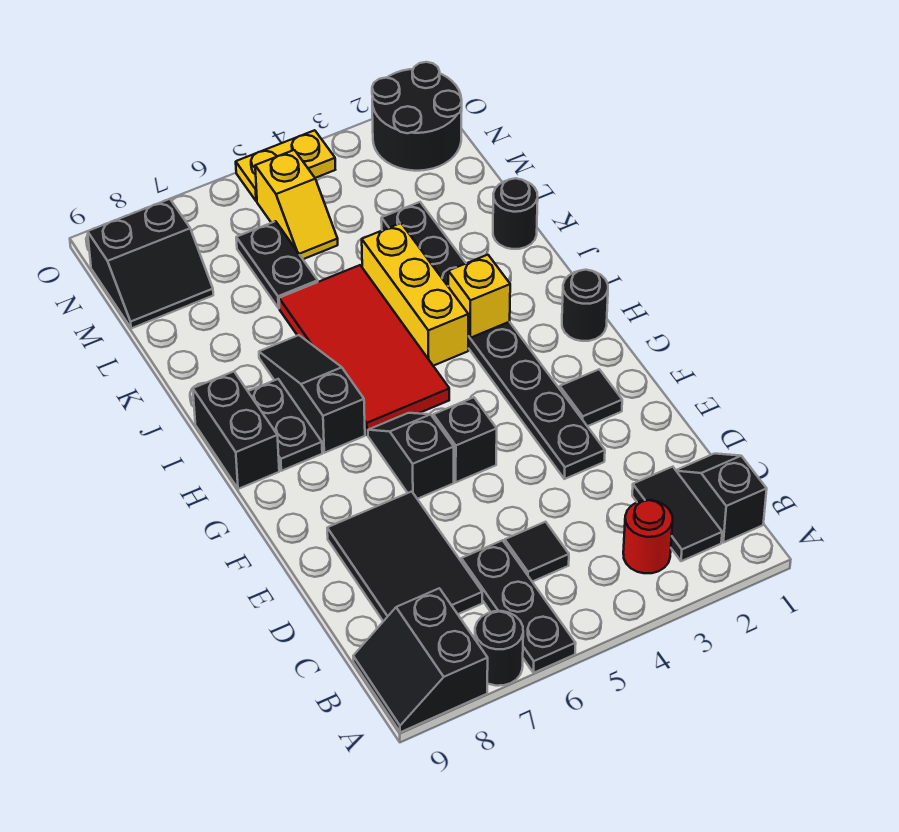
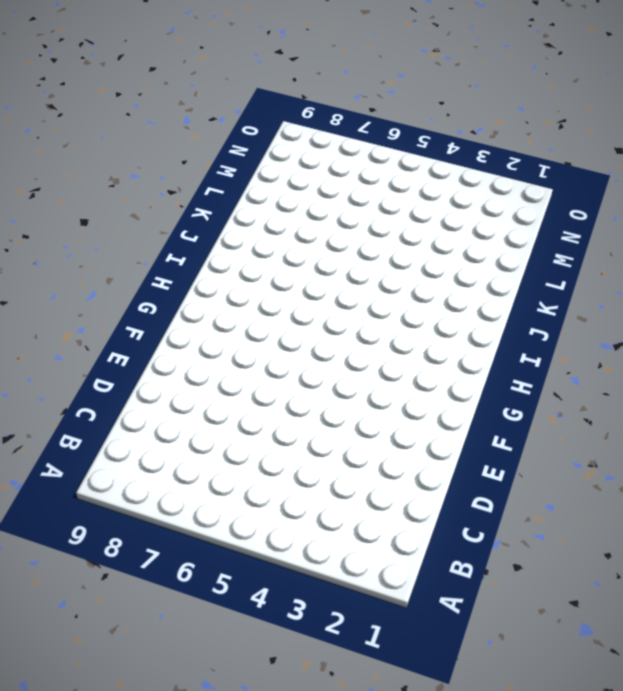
none -> black plate A6:C6 level 1
none -> black round brick A7 level 1
none -> black slope A8:B9 level 1 top 8

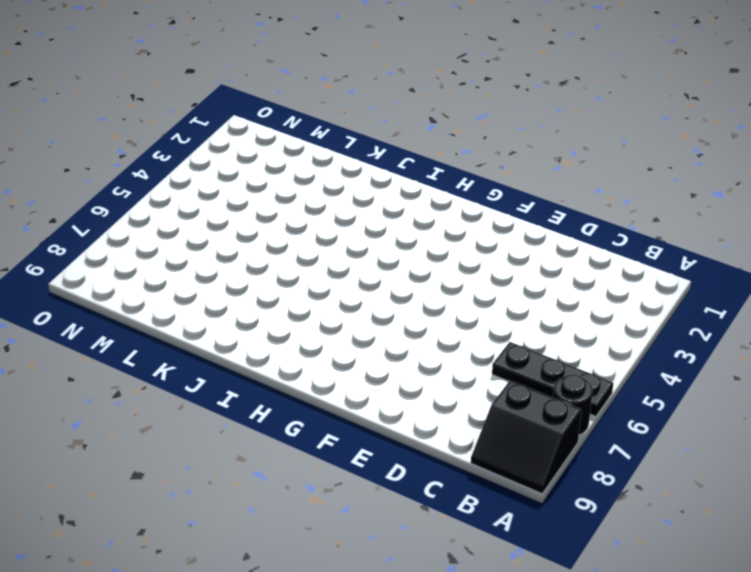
none -> black slope B1:C1 level 1 top B
none -> black tile B2:C2 level 1
none -> red round brick B3 level 1

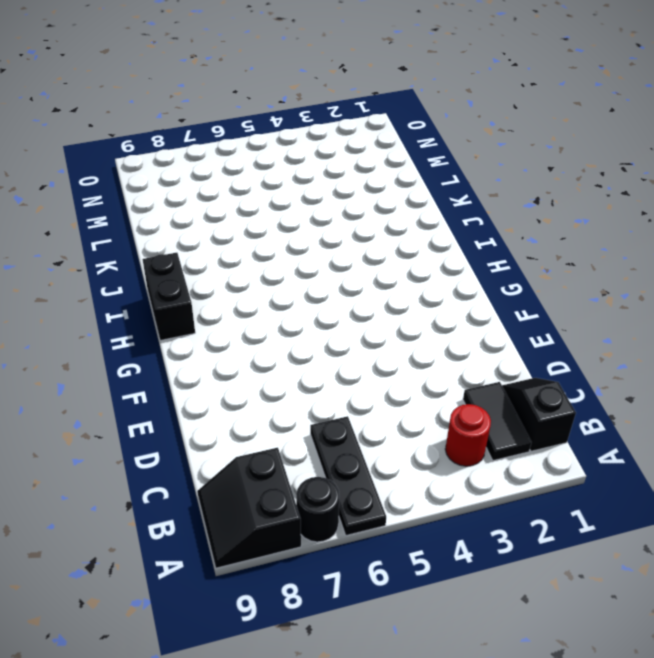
none -> black tile C5 level 1
none -> black tile C7:E8 level 1
none -> black plate E3:L3 level 1

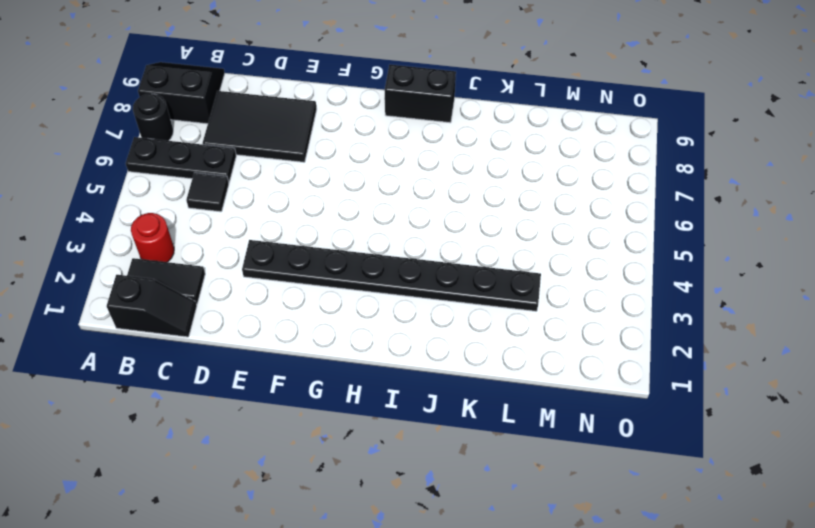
none -> black tile F2 level 1
none -> black brick F5 level 1
none -> black slope F6:G6 level 1 top F

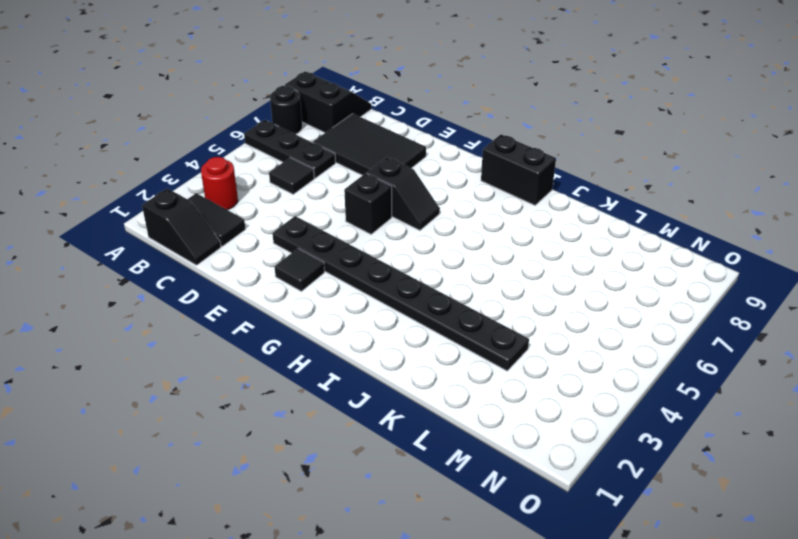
none -> black round brick H1 level 1
none -> red tile H5:K6 level 1
none -> black slope H7:J7 level 1 top H

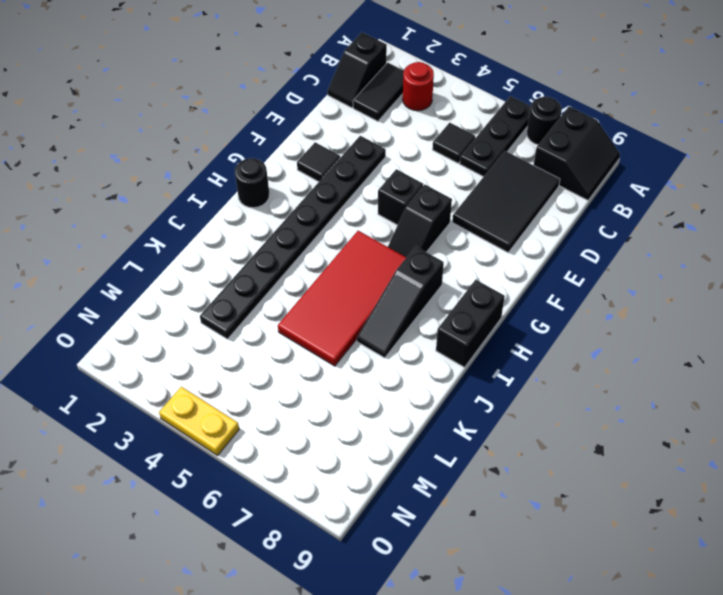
none -> black plate H8:I8 level 1
none -> yellow brick I4:K4 level 1
none -> black round brick K1 level 1

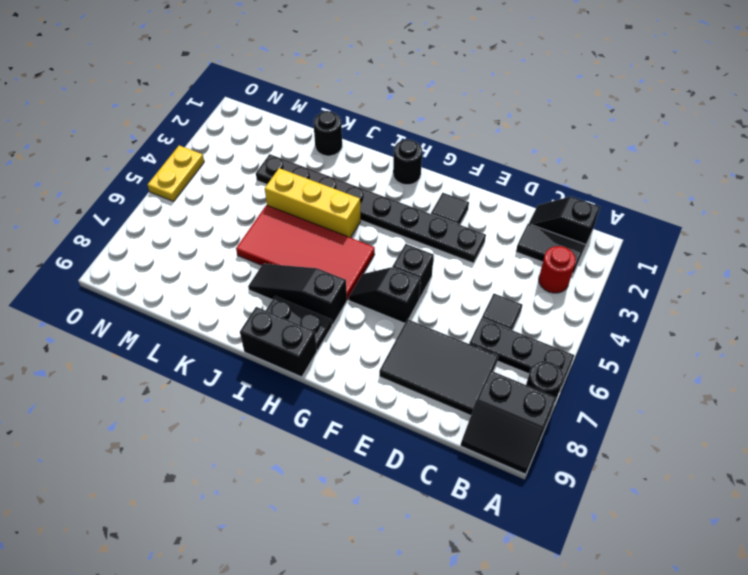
none -> black plate L6:M6 level 1
none -> yellow slope M5:N5 level 1 top N
none -> black slope M8:N9 level 1 top N

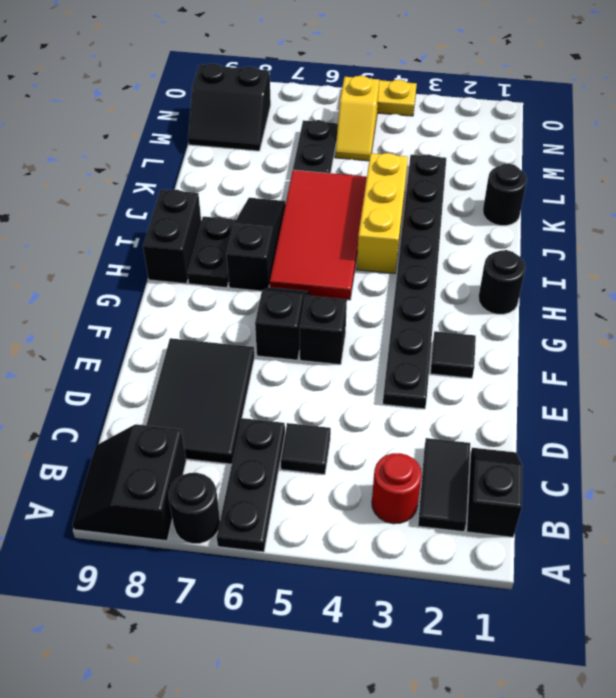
none -> black round brick N1:O2 level 1
none -> yellow brick I3 level 2

